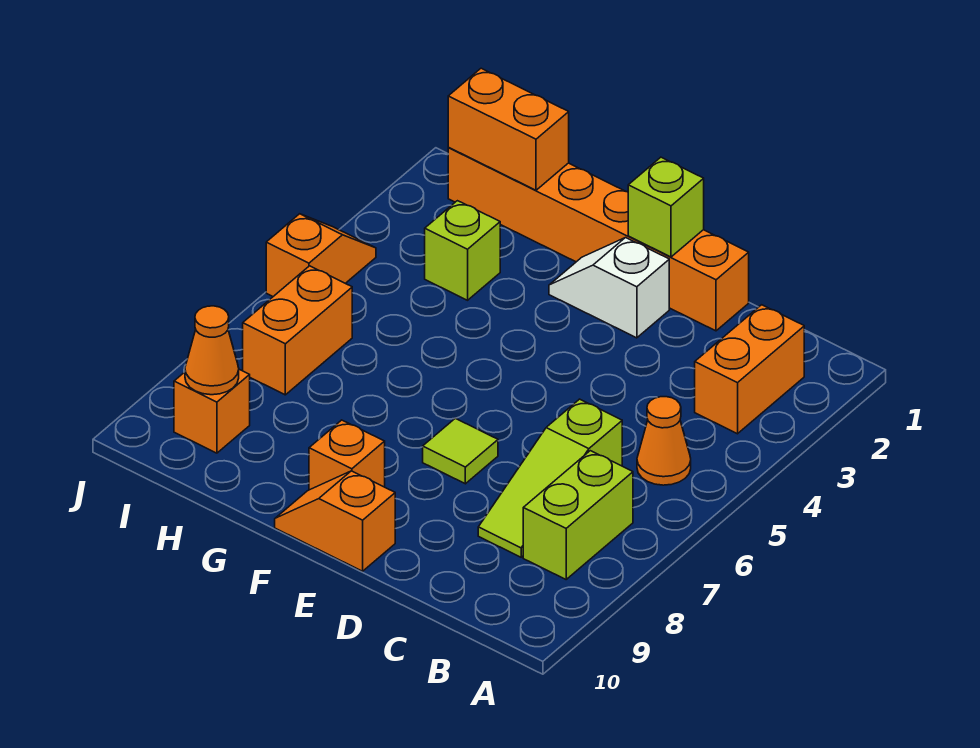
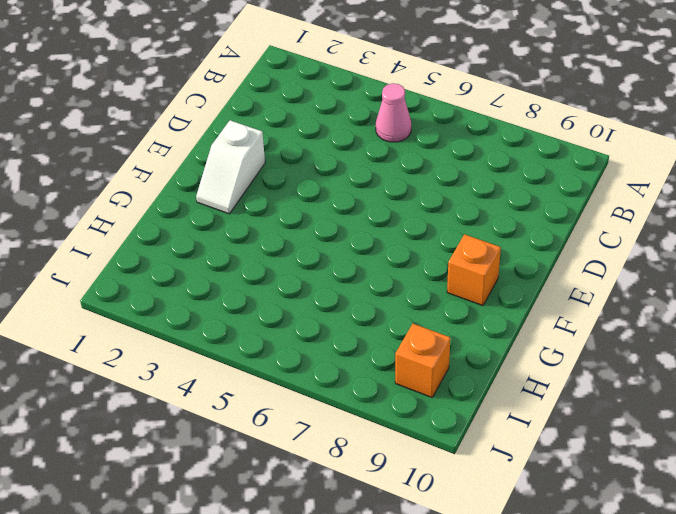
pink cone B5 level 1 -> orange cone B5 level 1
none -> orange brick B2:B3 level 1
none -> lime brick B7:B8 level 1
none -> lime slope C6:C8 level 1 top 6

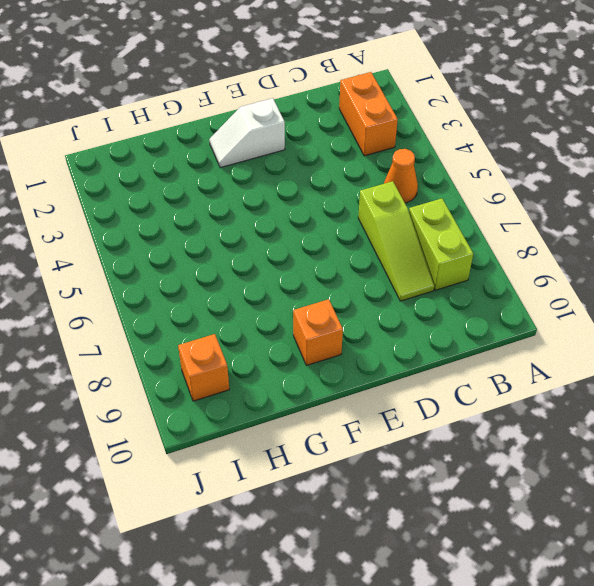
none -> orange brick D1:I1 level 1
none -> lime tile E7 level 1
none -> orange slope E10:F10 level 1 top E

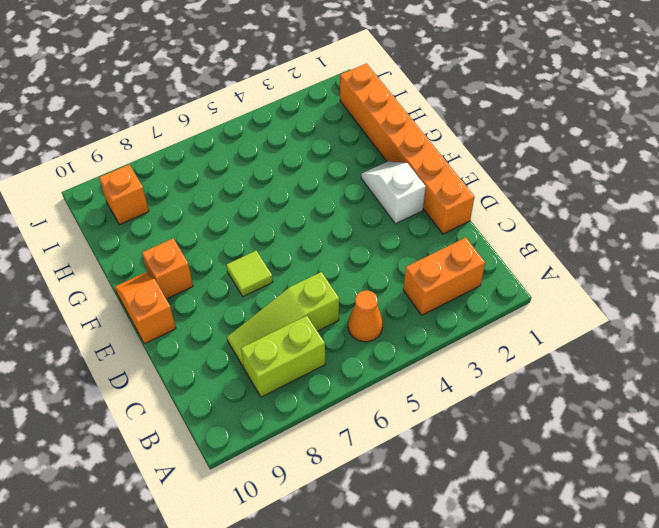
none -> lime brick H3 level 1
none -> orange brick I6:I7 level 1
none -> orange slope J4:J5 level 1 top 5

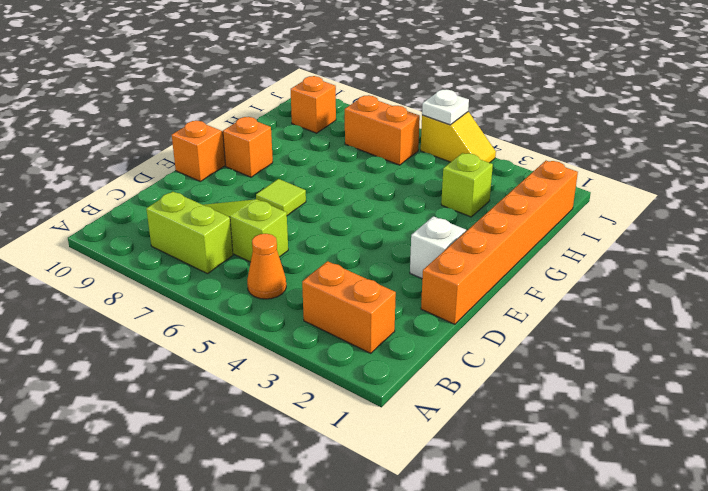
yellow slope J4:J5 level 1 top 5 -> orange slope J4:J5 level 1 top 5
white plate J5 level 2 -> none
none -> lime brick E1 level 2
none -> orange brick H1:I1 level 2
none -> orange cone I9 level 2

